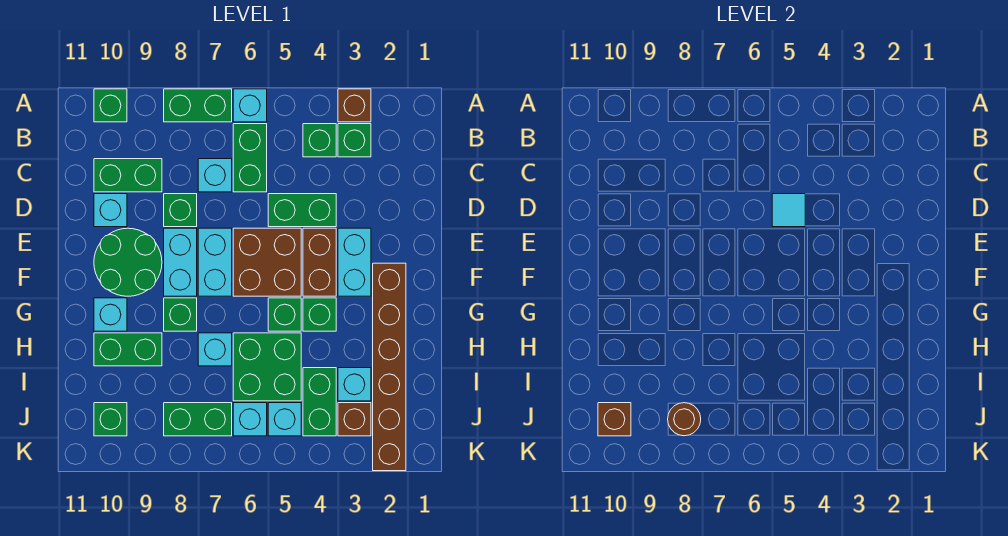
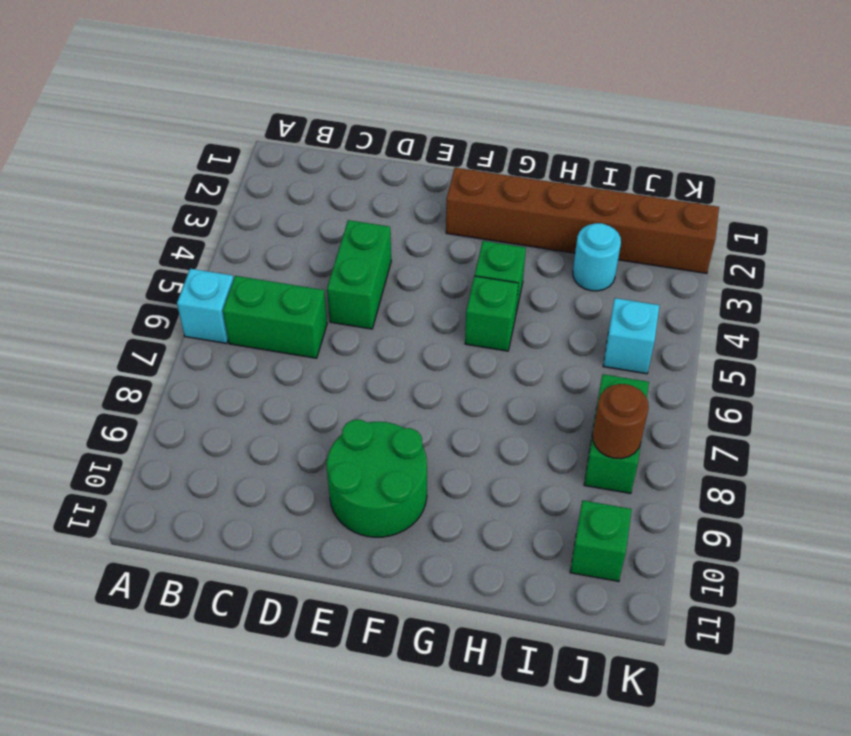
cyan round brick I3 level 1 -> cyan brick I3 level 1
none -> brown brick A3 level 1
none -> green brick A7:A8 level 1
none -> green brick A10 level 1
none -> green brick B3 level 1

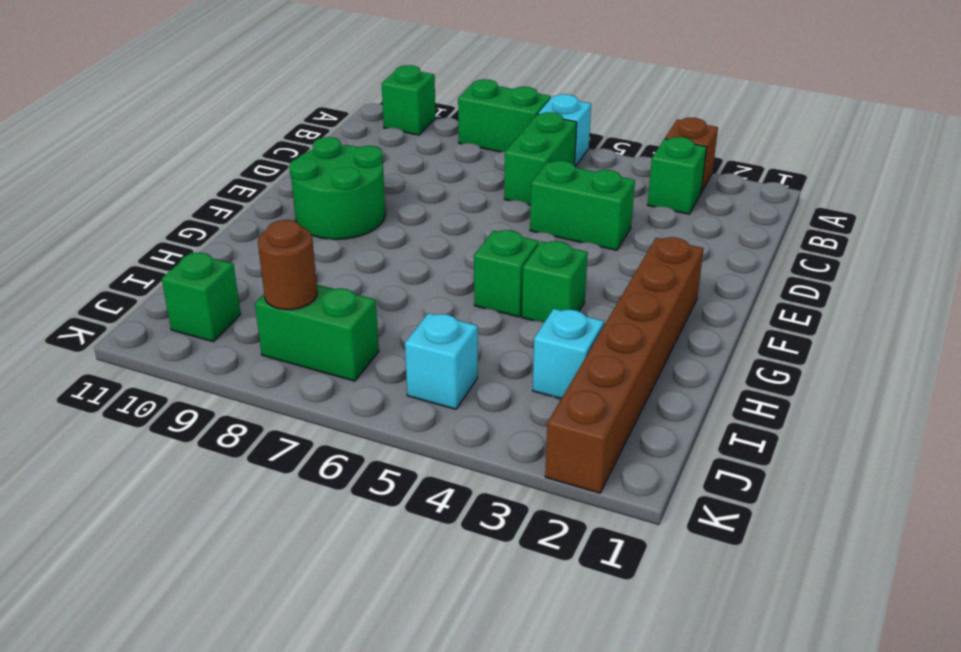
none -> green brick B4 level 1
none -> cyan brick C7 level 1
none -> green brick C9:C10 level 1
none -> green brick D8 level 1

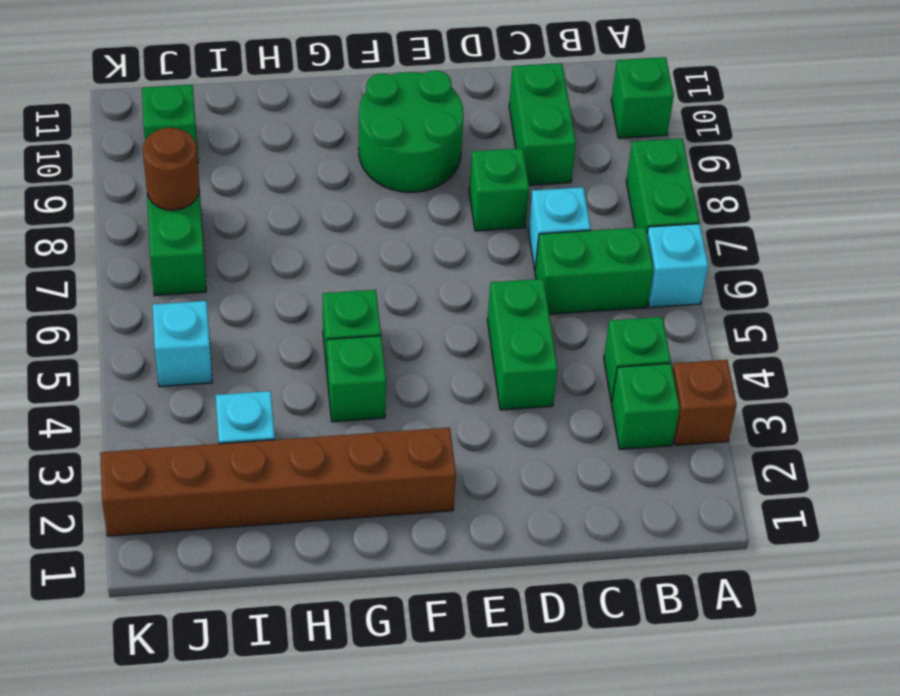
none -> cyan brick D10 level 1
none -> cyan brick E3:F3 level 1
none -> brown brick E4:F4 level 1
none -> brown brick E5:F6 level 1

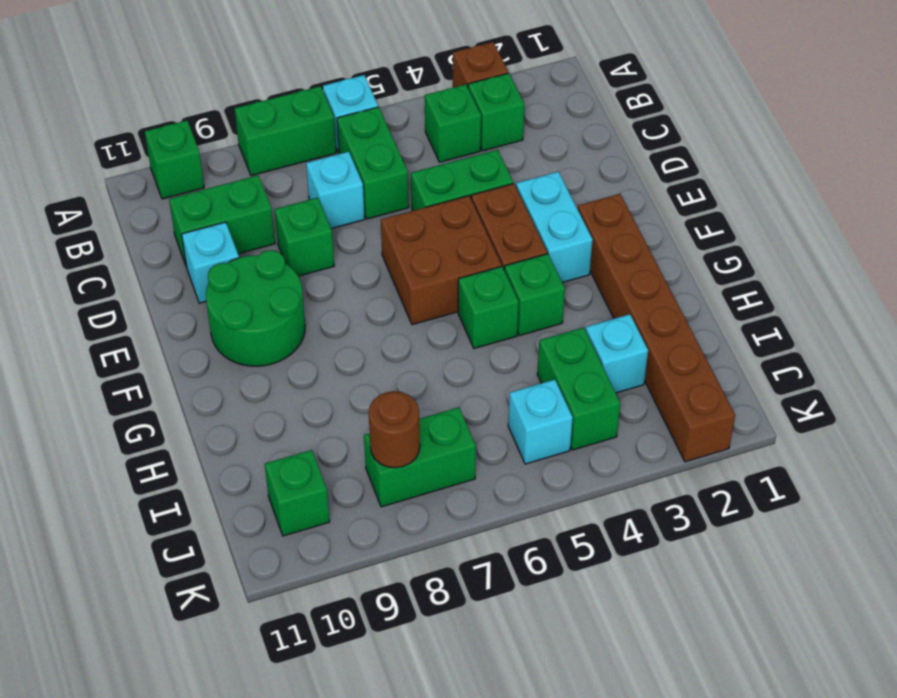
none -> cyan brick E7:F7 level 1
none -> cyan brick E8:F8 level 1
none -> green brick G8 level 1
none -> cyan brick G10 level 1

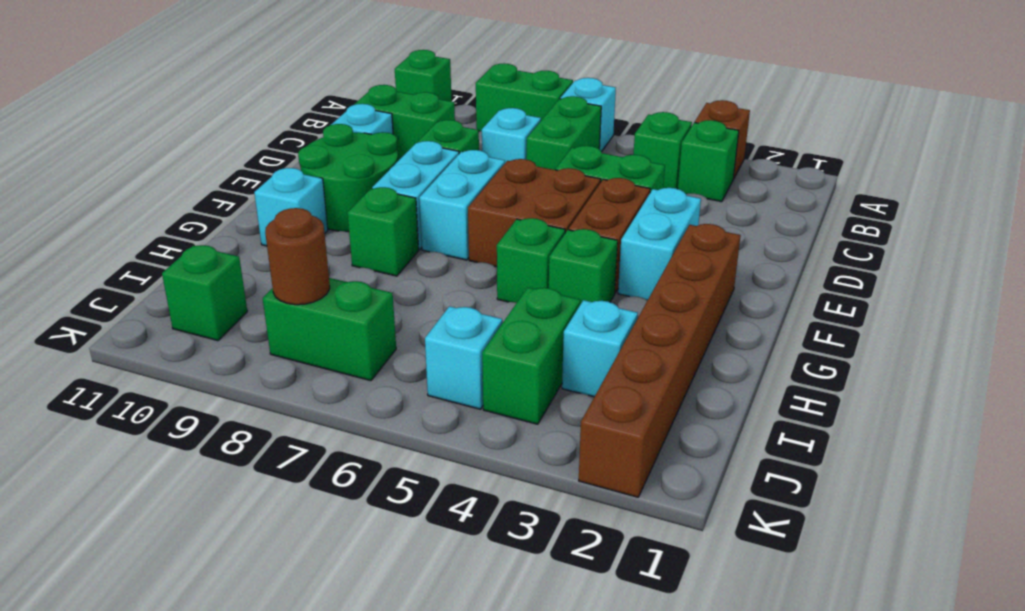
none -> green brick H5:I6 level 1
none -> cyan brick H7 level 1
none -> green brick H9:H10 level 1
none -> brown brick J3 level 1

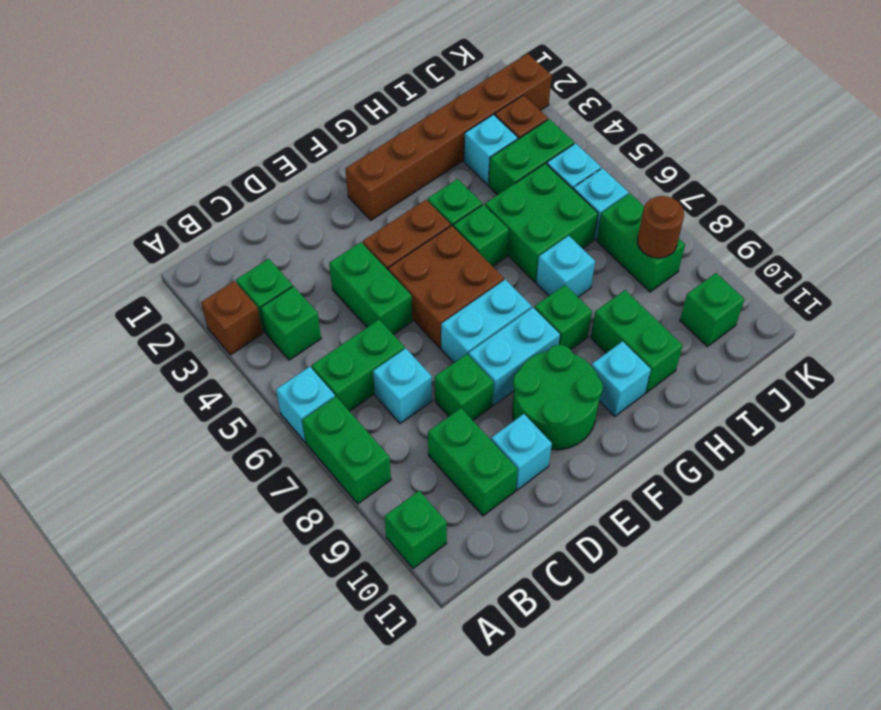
none -> cyan brick E3:F3 level 1
none -> cyan tile D5 level 2
none -> brown brick J10 level 2

